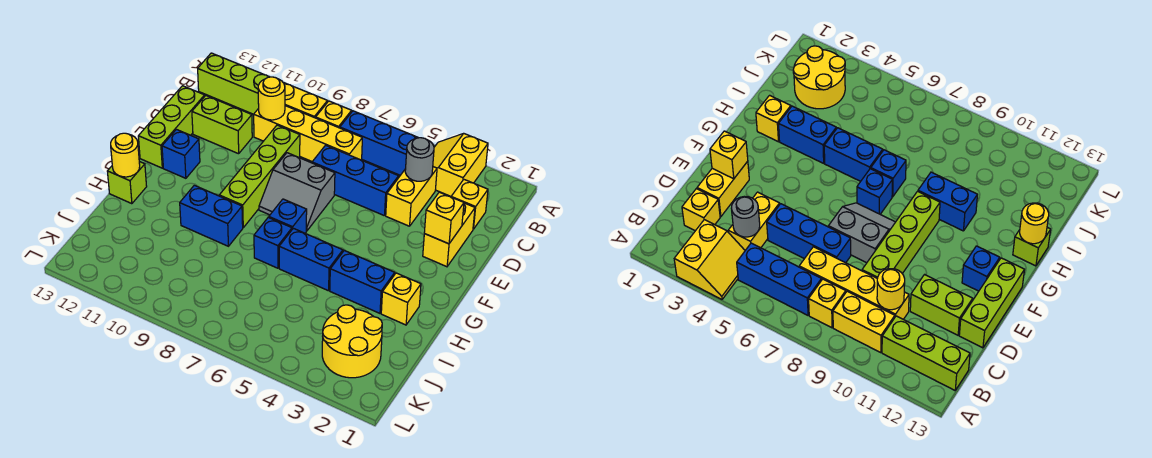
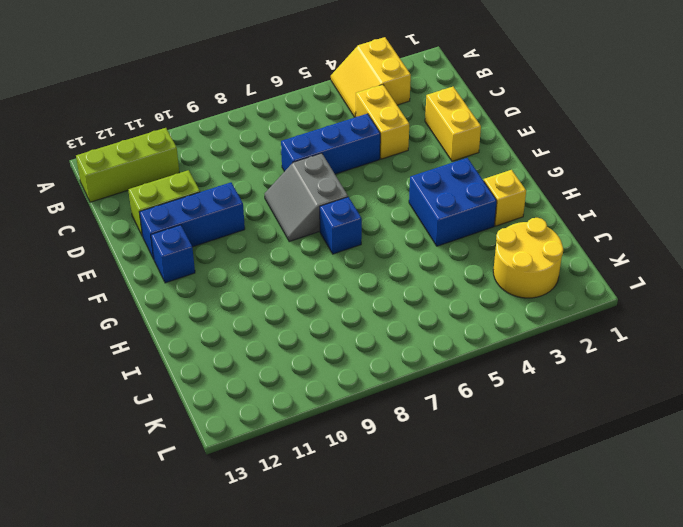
grey slope E7:F8 level 1 top 7 -> grey slope E7:F8 level 1 top E
blue brick E10:E12 level 1 -> blue brick B5:B7 level 1
blue brick G3:H4 level 1 -> blue brick H3:H4 level 1
none -> yellow brick B8 level 1
none -> yellow brick B9:B10 level 1
none -> yellow brick C2 level 1

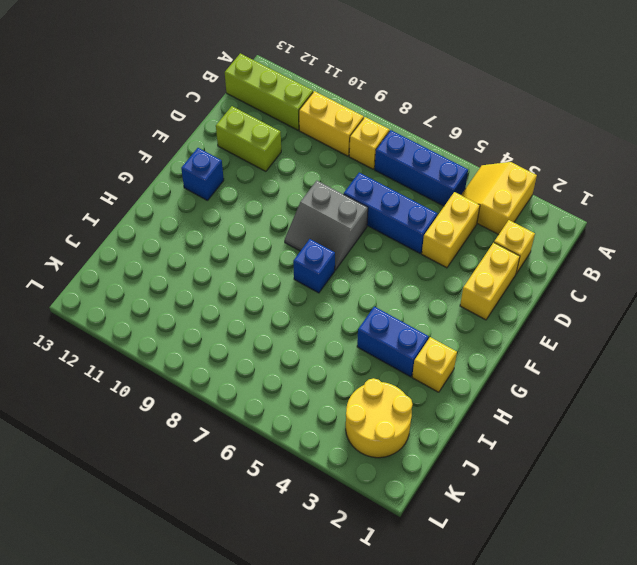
none -> yellow brick C7:C10 level 1
none -> lime brick D9:G9 level 1
none -> lime brick D13:F13 level 1

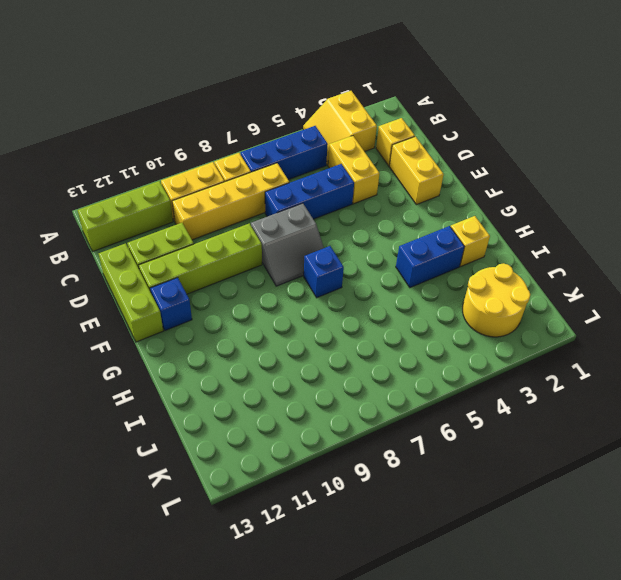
lime brick E9:E12 level 1 -> lime brick D9:G9 level 1
none -> blue brick H5:H6 level 1
none -> blue brick H7 level 1
none -> blue brick H9:H10 level 1

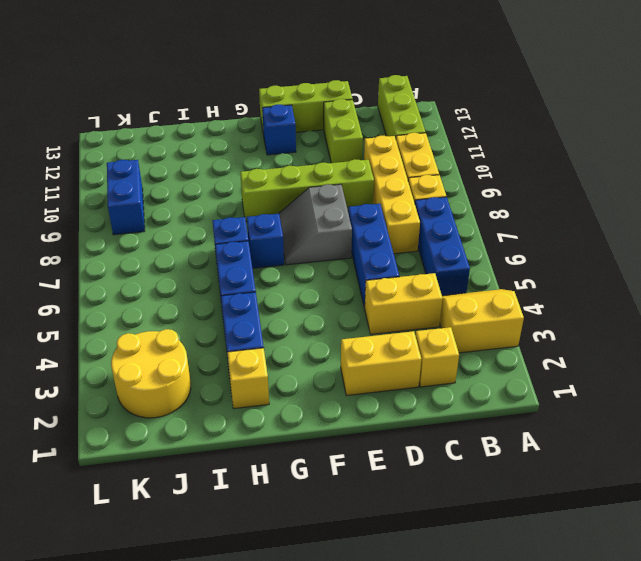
blue brick K9:K10 level 1 -> blue brick H9:H10 level 1
none -> lime brick H13 level 1
none -> grey round brick C4 level 2
none -> yellow round brick C10 level 2

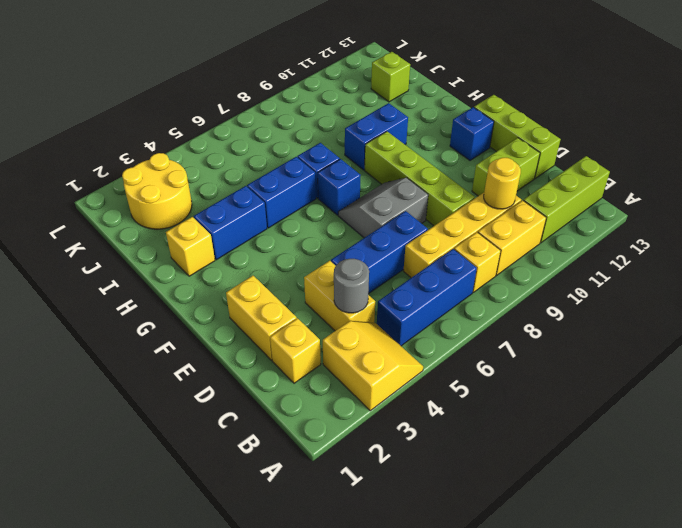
lime brick J12 level 1 -> lime brick H13 level 1
none -> yellow brick E2 level 2
none -> yellow round brick H13 level 2

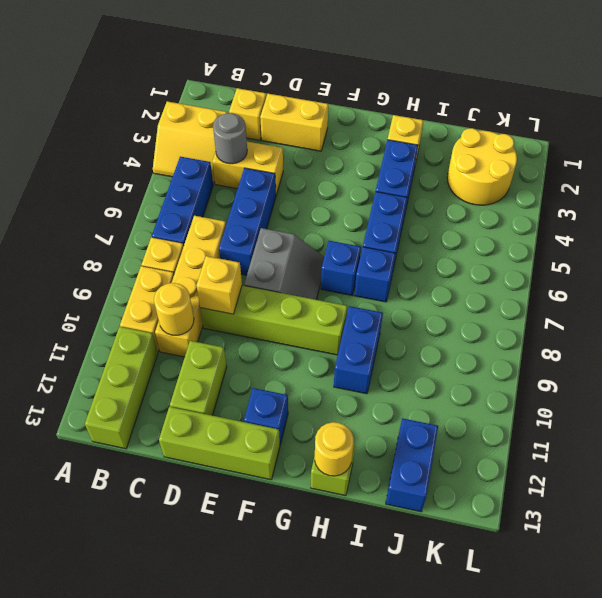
yellow brick D9 level 2 -> yellow brick E2 level 2
blue brick J12:J13 level 1 -> none

